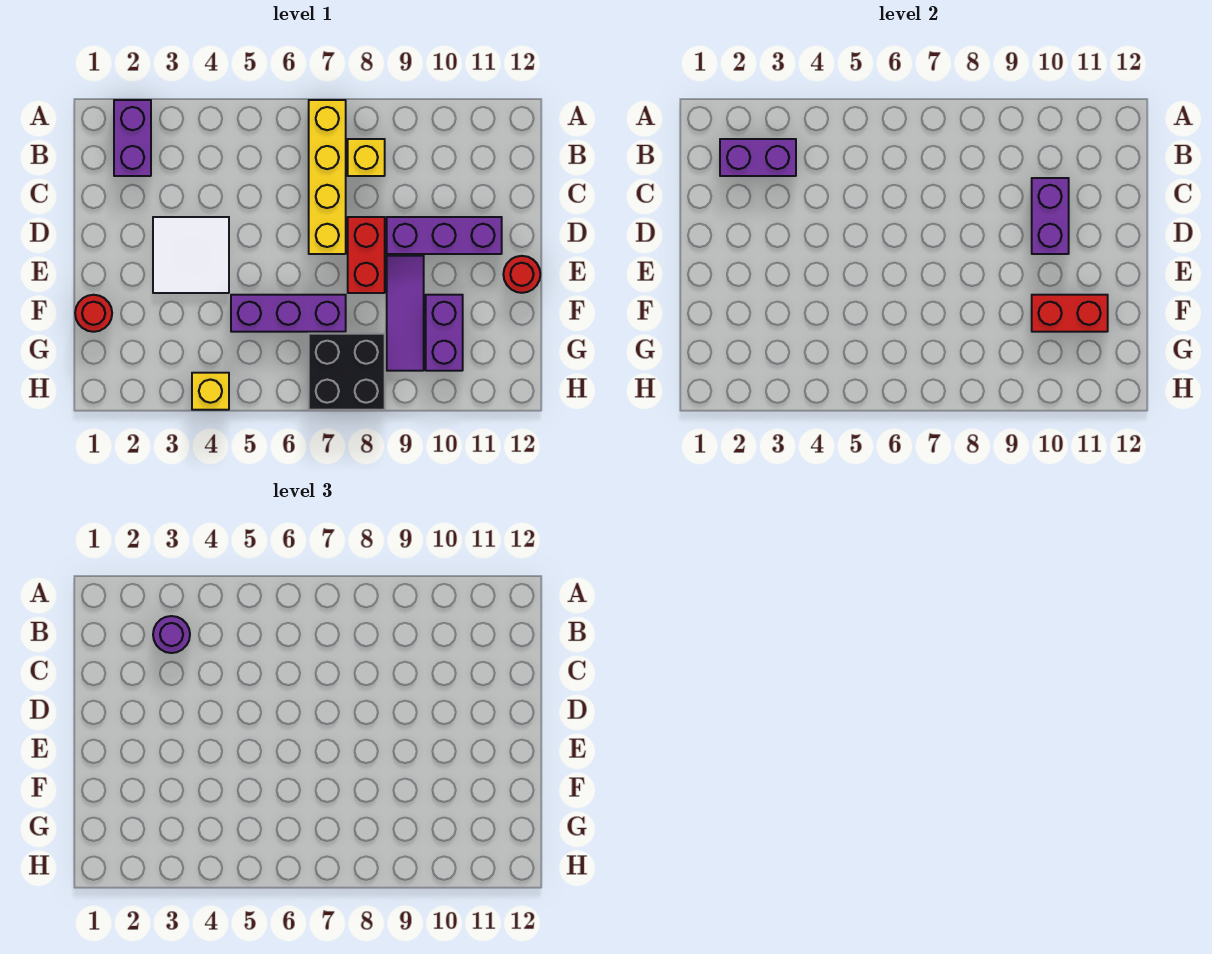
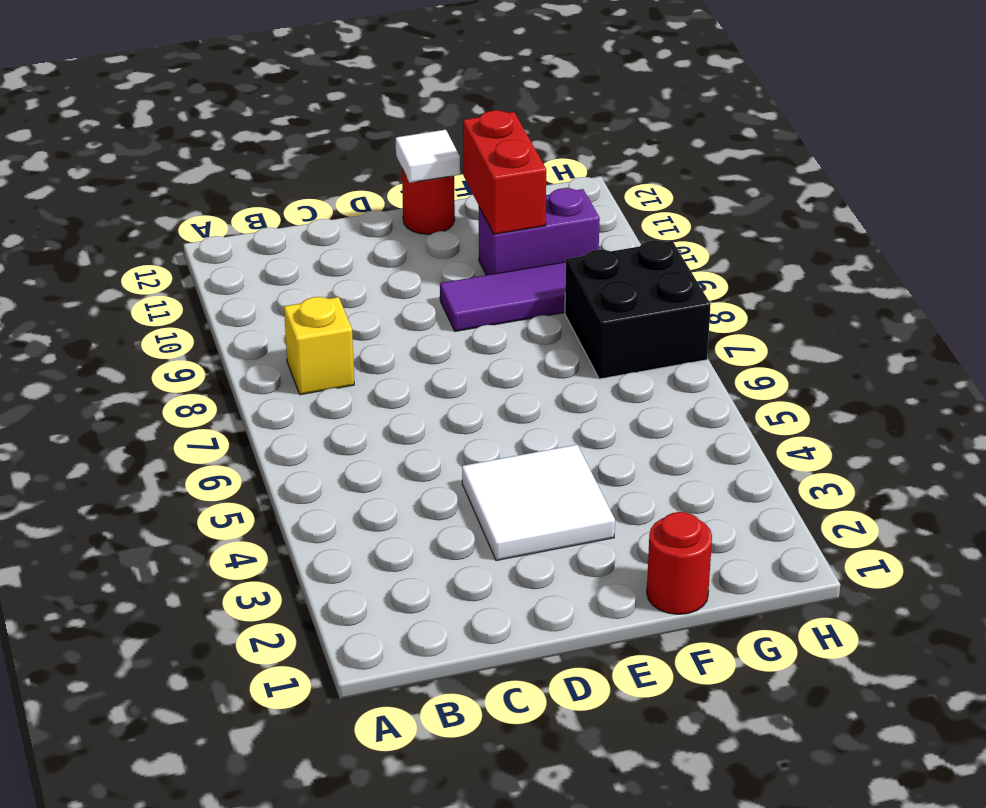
white tile E12 level 2 -> none
none -> purple brick A2:B2 level 1
none -> yellow brick A7:D7 level 1
none -> red brick D8:E8 level 1

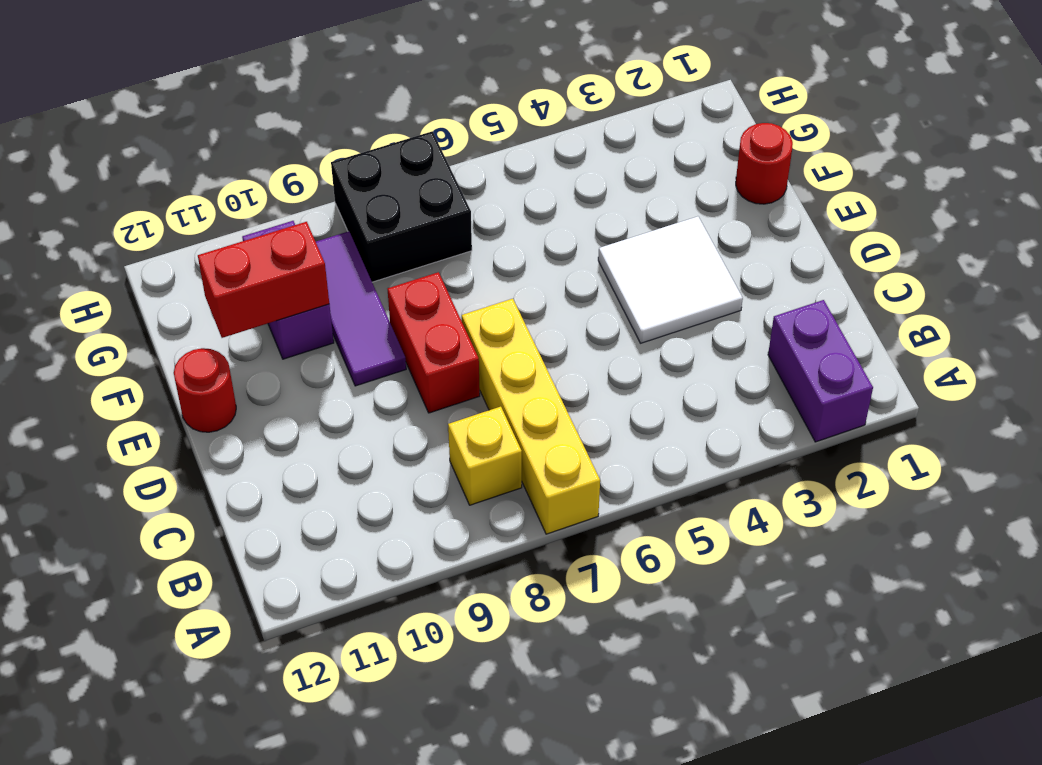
none -> purple brick D9:D11 level 1
none -> purple brick F5:F7 level 1
none -> yellow brick H4 level 1

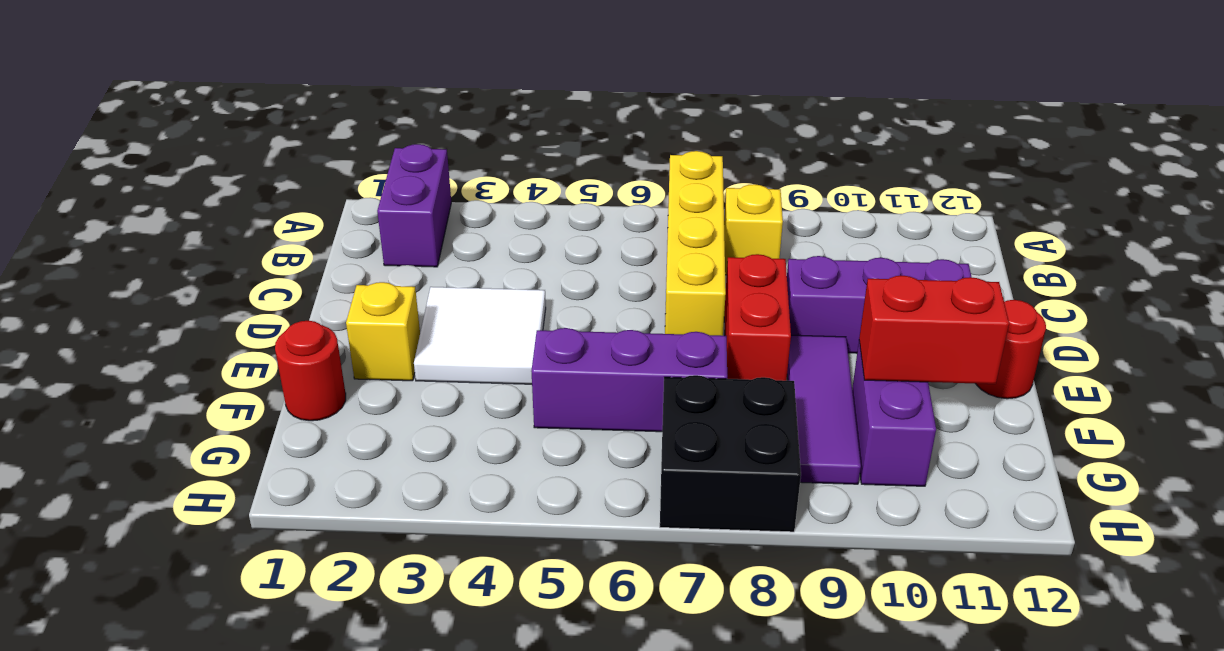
yellow brick E2 level 1 -> yellow brick H4 level 1
none -> purple brick B2:B3 level 2
none -> purple brick C10:D10 level 2
none -> purple round brick B3 level 3

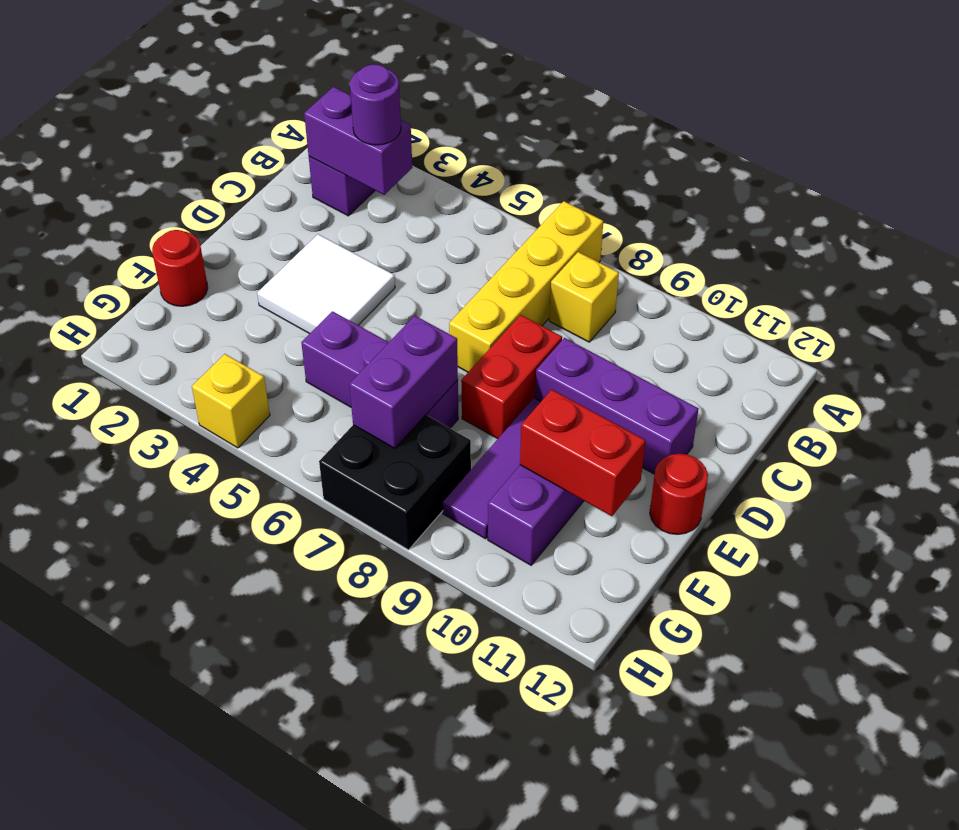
purple brick F7:G7 level 2 -> purple brick C10:D10 level 2

